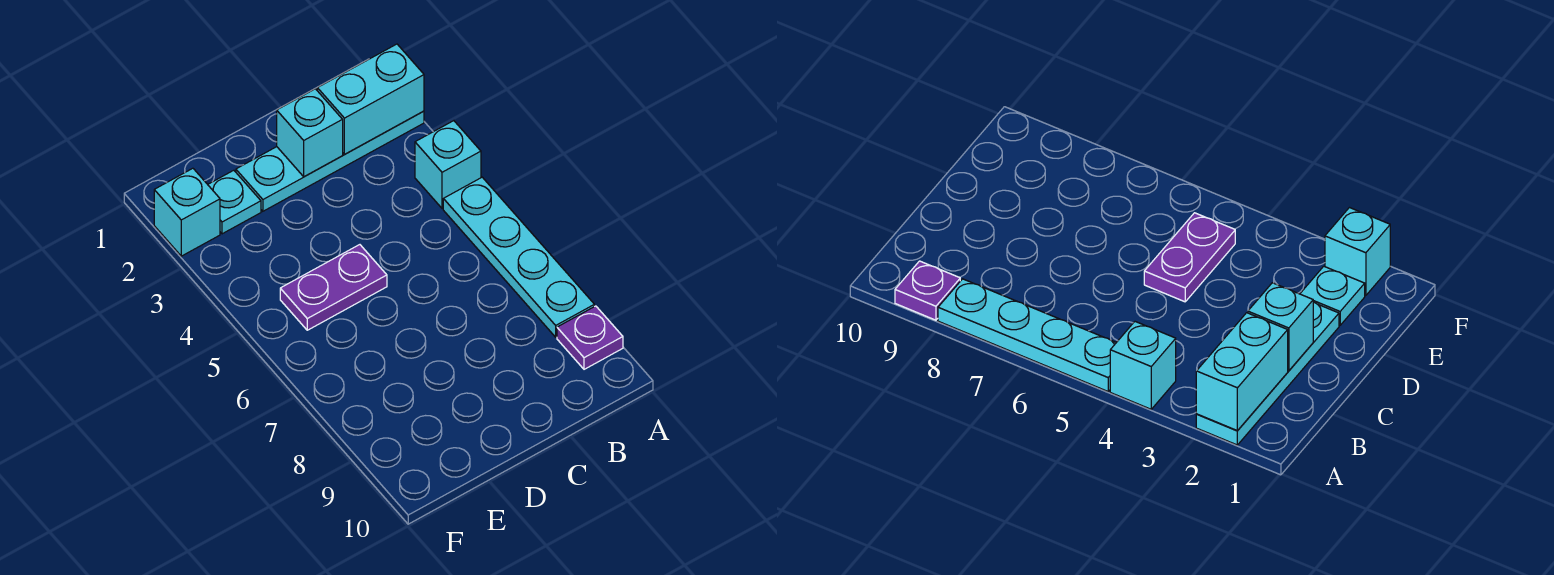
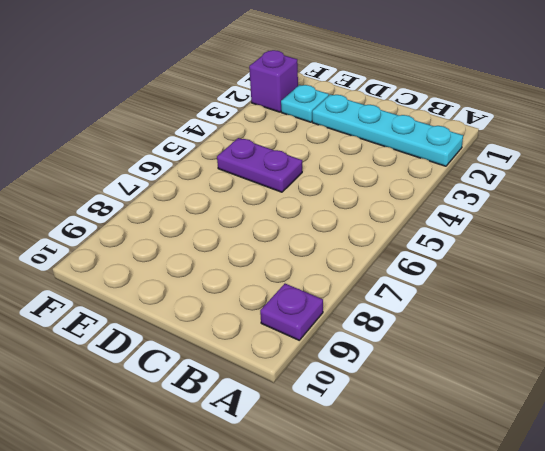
purple brick F2 level 1 -> cyan brick F2 level 1
none -> cyan brick A4 level 1
none -> cyan plate A5:A8 level 1

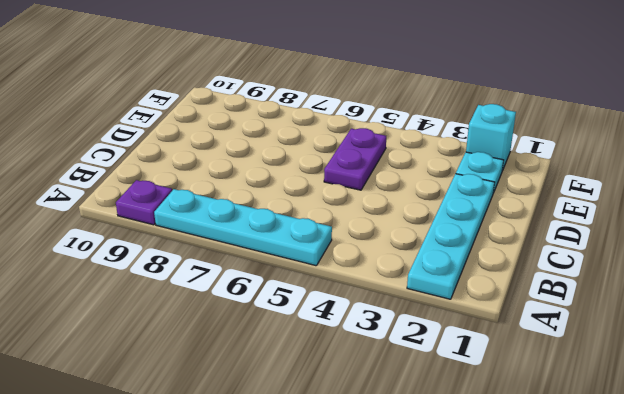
none -> cyan brick A4 level 1
none -> cyan brick A2:B2 level 2

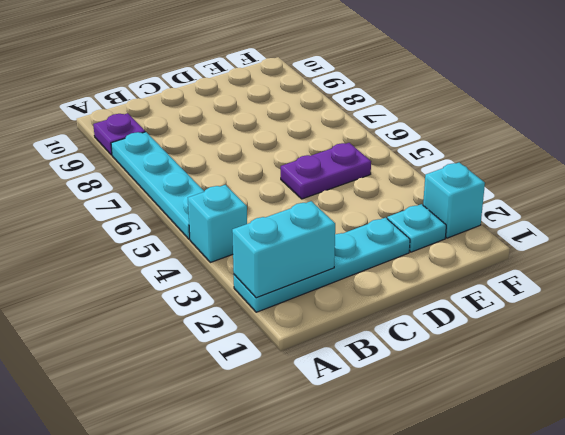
none -> cyan brick C2 level 2

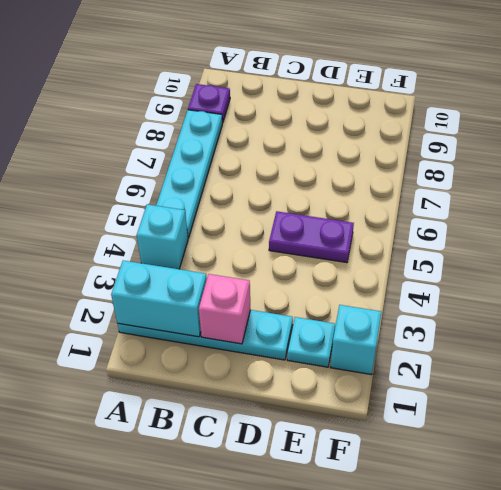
pink brick C2 level 2 -> cyan brick C2 level 2

